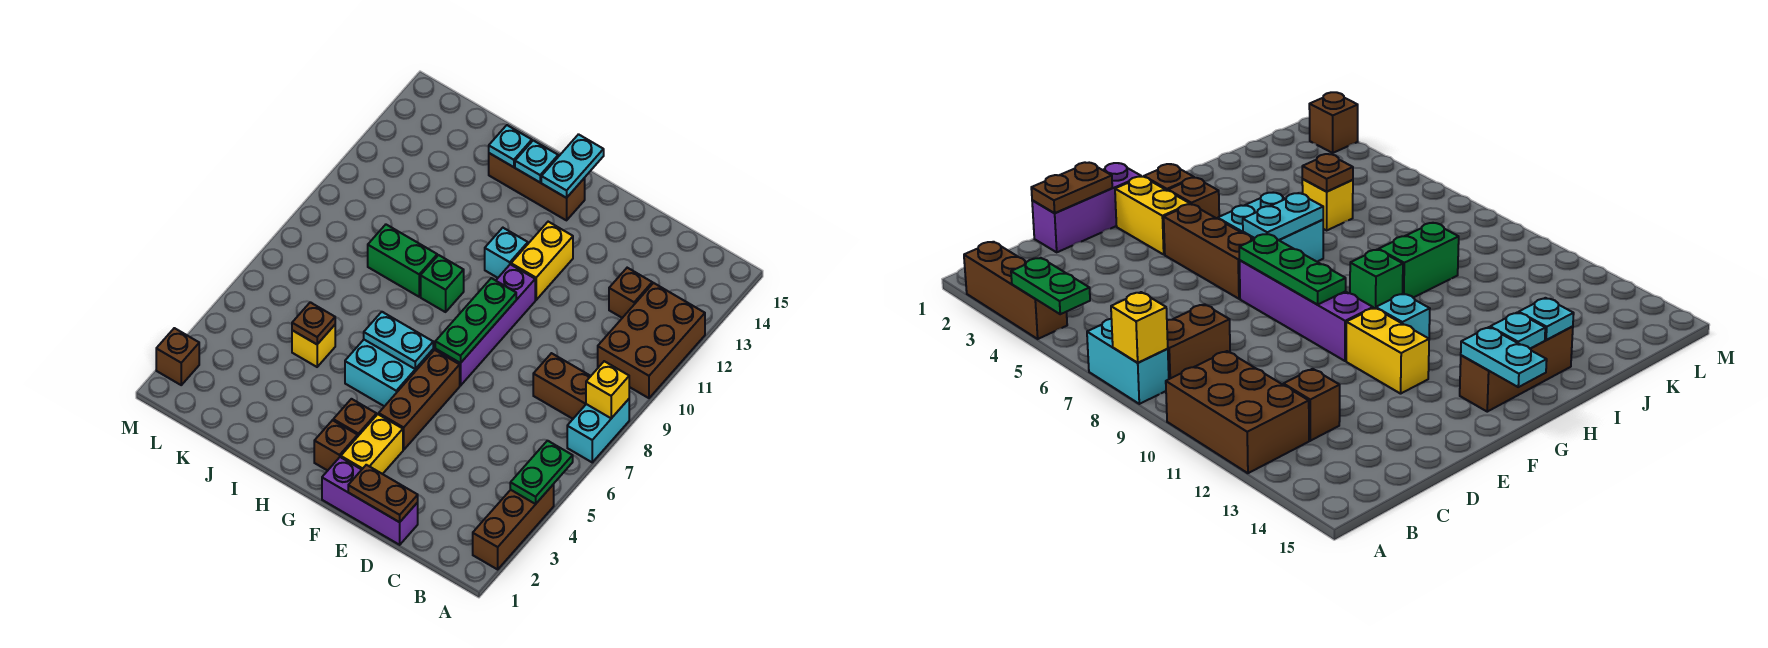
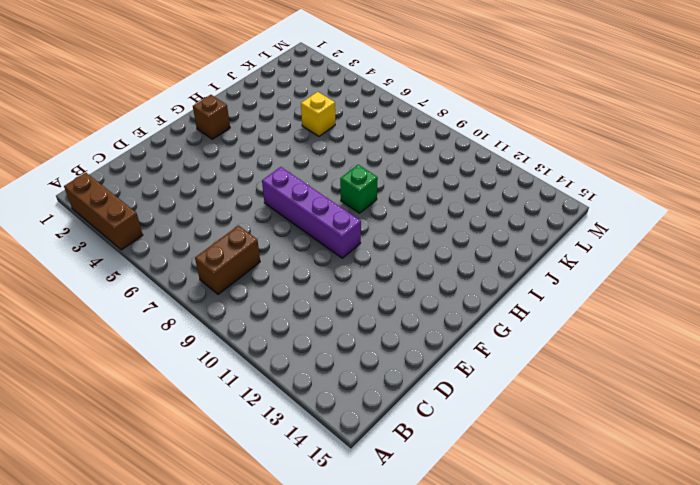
none -> cyan brick A7:A8 level 1
none -> brown brick A10:B12 level 1
none -> brown brick C12 level 1

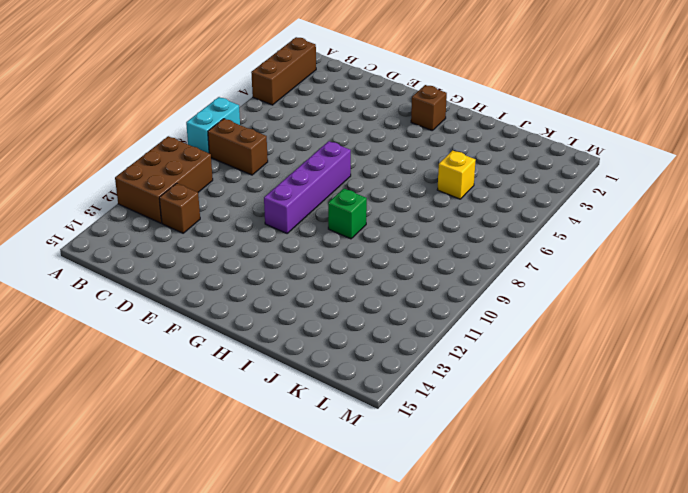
none -> purple brick D1:F1 level 1
none -> yellow brick F2:F3 level 1
none -> brown brick F4:F6 level 1

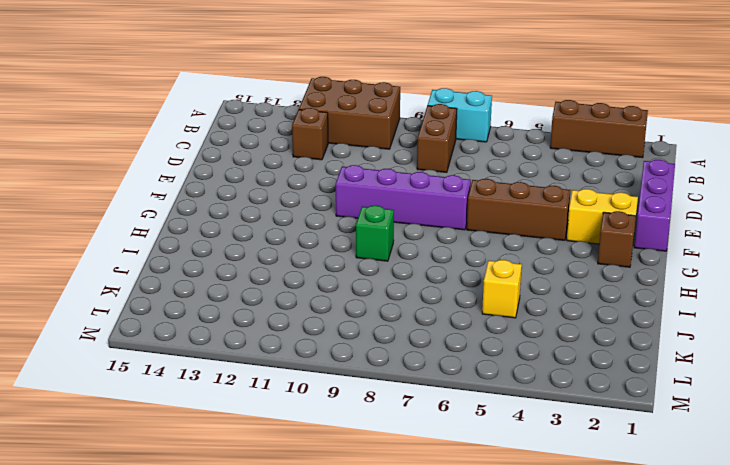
none -> yellow brick F11:F12 level 1
none -> brown brick G3 level 1
none -> cyan brick G5:H6 level 1

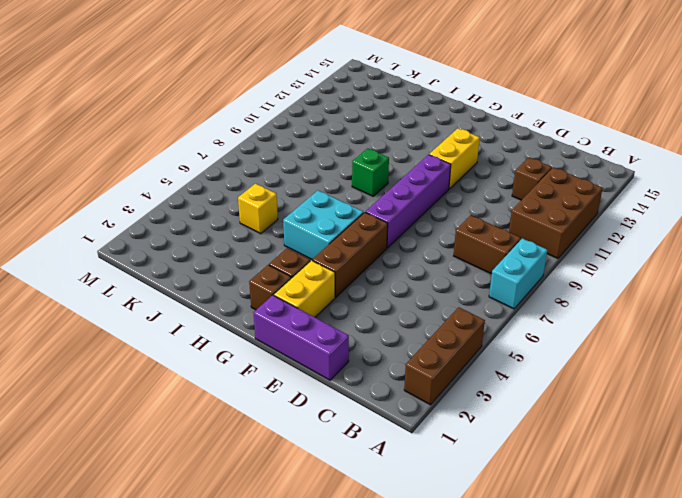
none -> cyan brick G11 level 1
none -> brown brick G14:I14 level 1
none -> green brick I9:J9 level 1

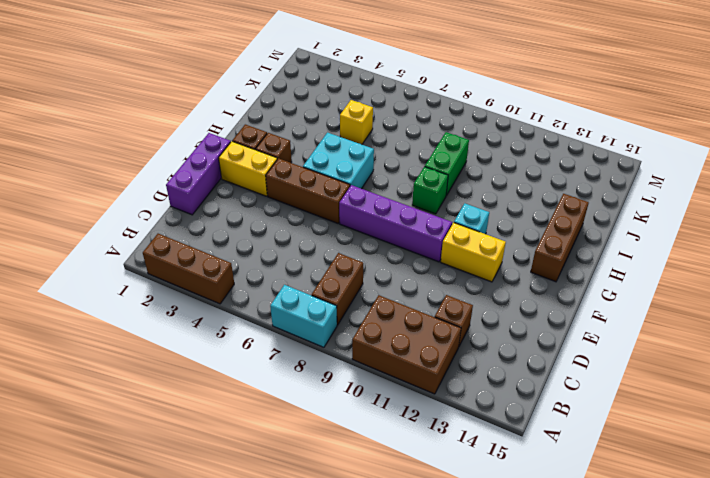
none -> brown brick M2 level 1
none -> green plate A4:A5 level 2
none -> yellow brick A8 level 2

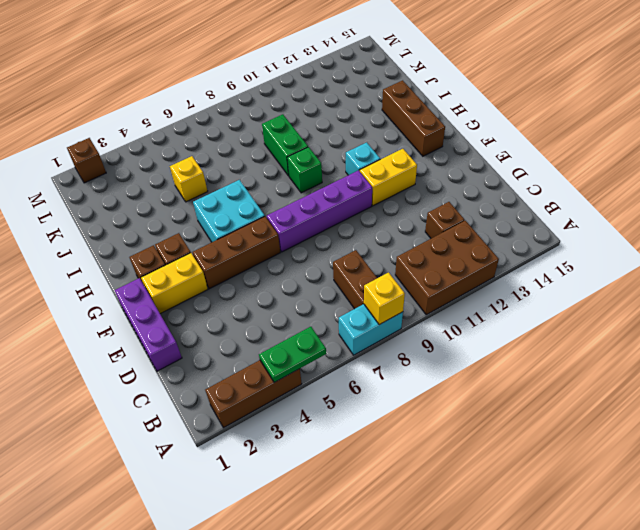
none -> brown plate D1:E1 level 2
none -> green plate F7:F9 level 2
none -> cyan plate G6:H6 level 2

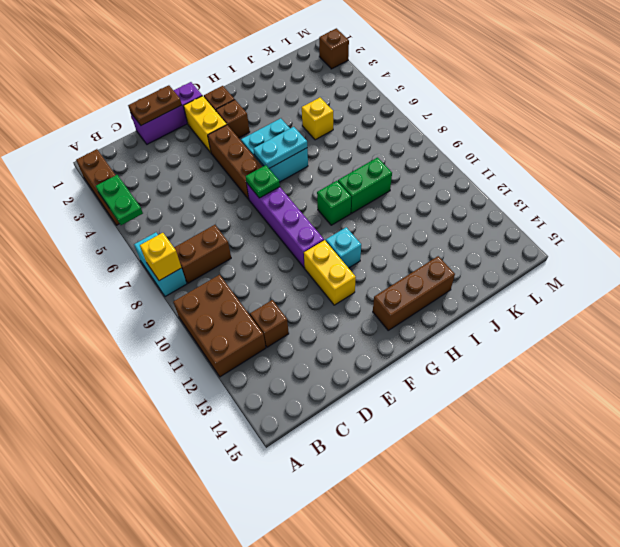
green plate F7 level 2 -> green plate F7:F9 level 2
none -> cyan plate G14:G15 level 2
none -> cyan plate H14 level 2
none -> cyan plate I14 level 2

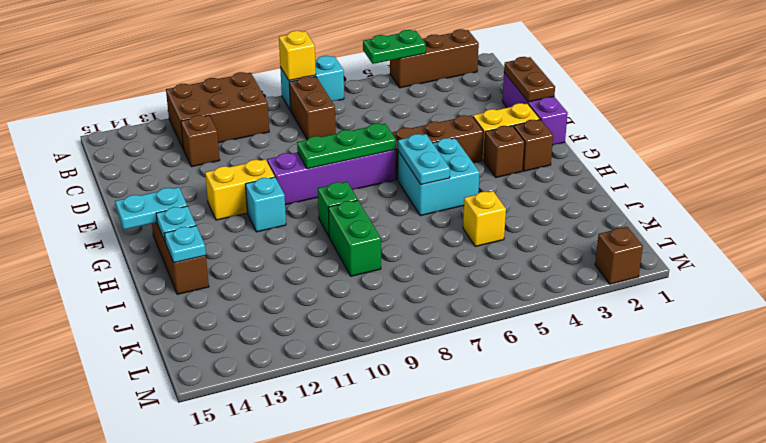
none -> brown plate J5 level 2

